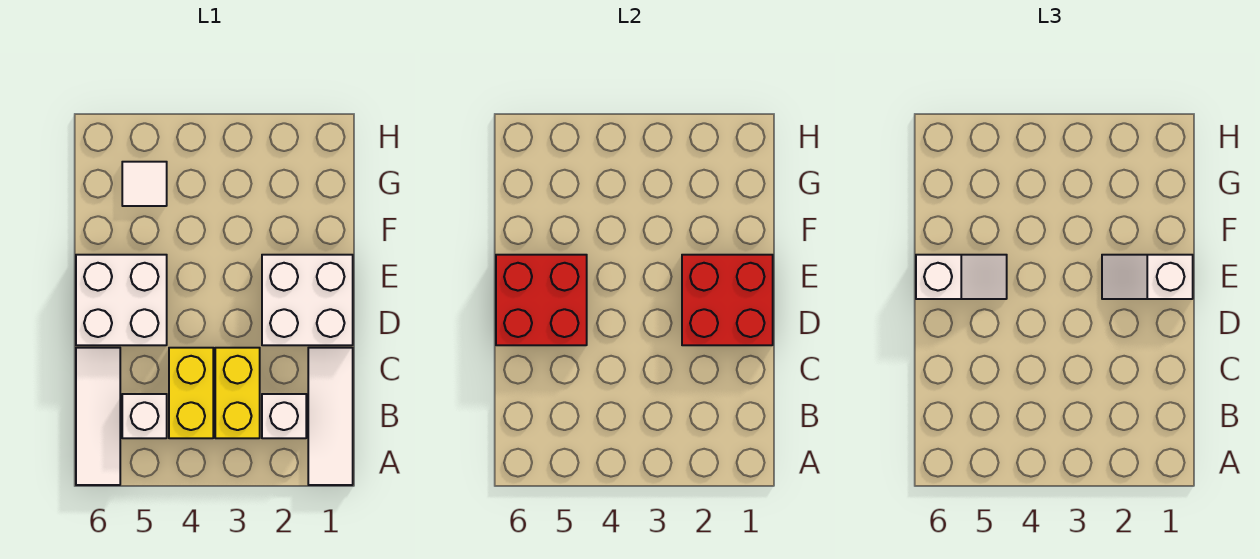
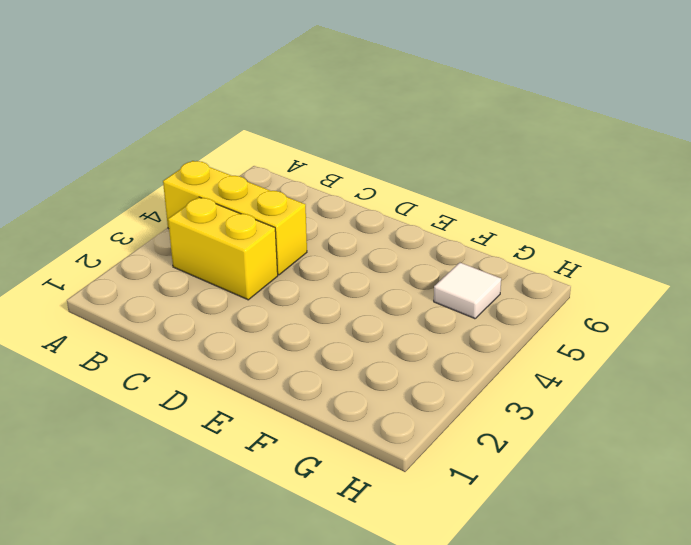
yellow brick A4:C4 level 1 -> yellow brick B4:C4 level 1
none -> white tile A1:C1 level 1
none -> white tile A6:C6 level 1
none -> white brick B2 level 1

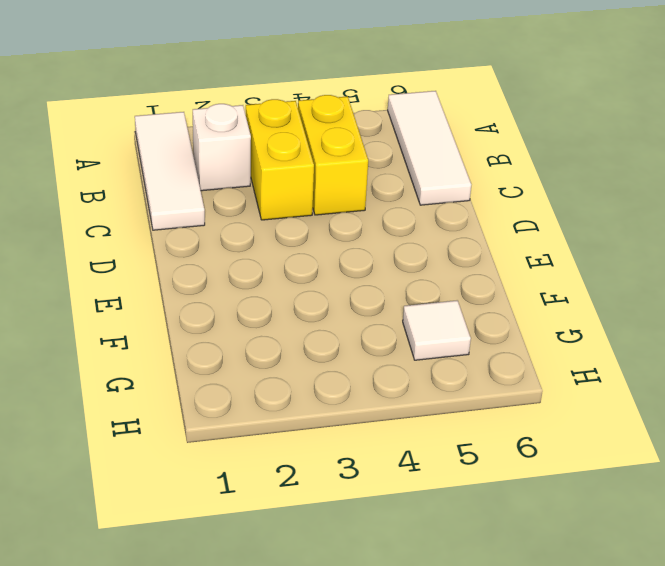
none -> white brick B5 level 1
none -> white brick D1:E2 level 1
none -> white brick D5:E6 level 1

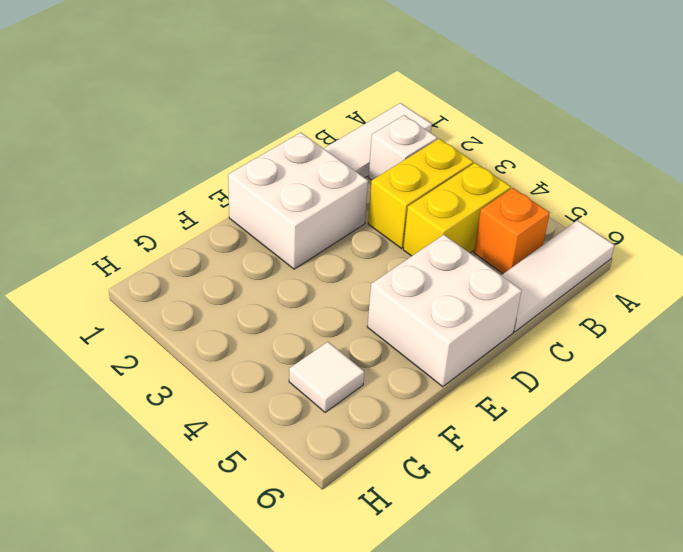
orange brick B5 level 1 -> white brick B5 level 1
none -> red brick D1:E2 level 2
none -> red brick D5:E6 level 2
none -> white slope E1:E2 level 3 top 1

